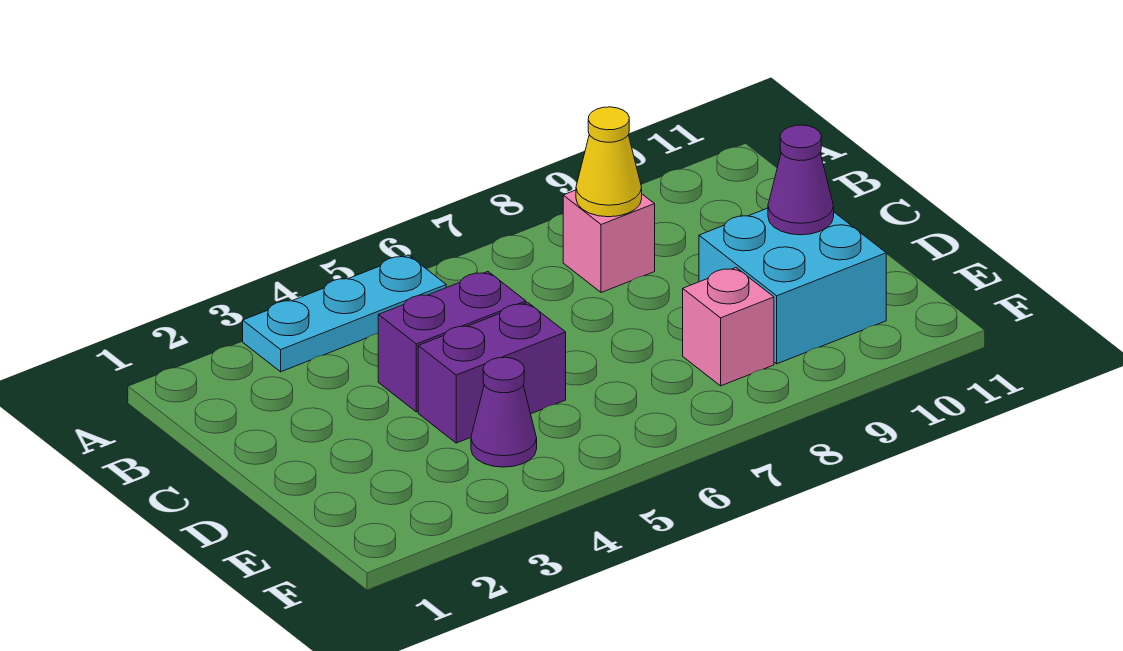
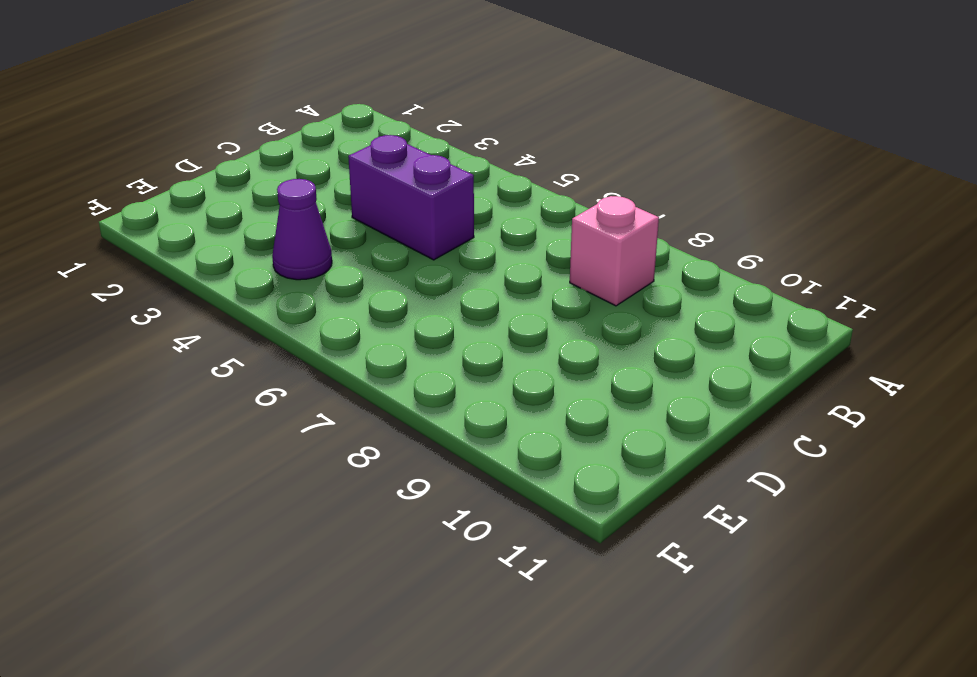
none -> cyan plate A3:A5 level 1
none -> purple brick D4:D5 level 1

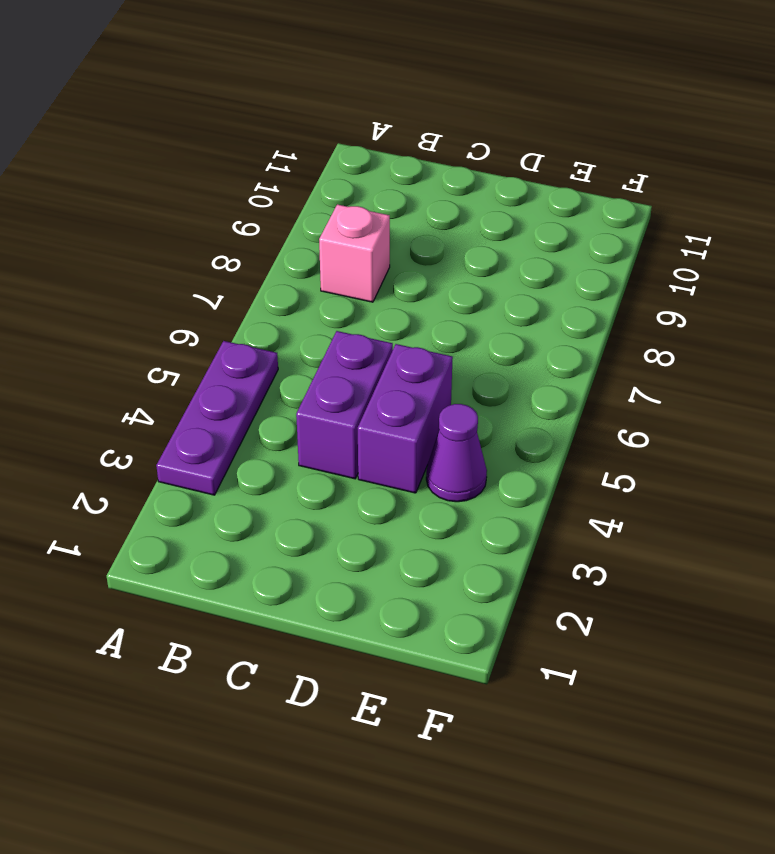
purple plate A3:A5 level 1 -> cyan plate A3:A5 level 1
none -> cyan brick D9:E10 level 1
none -> pink brick E8 level 1

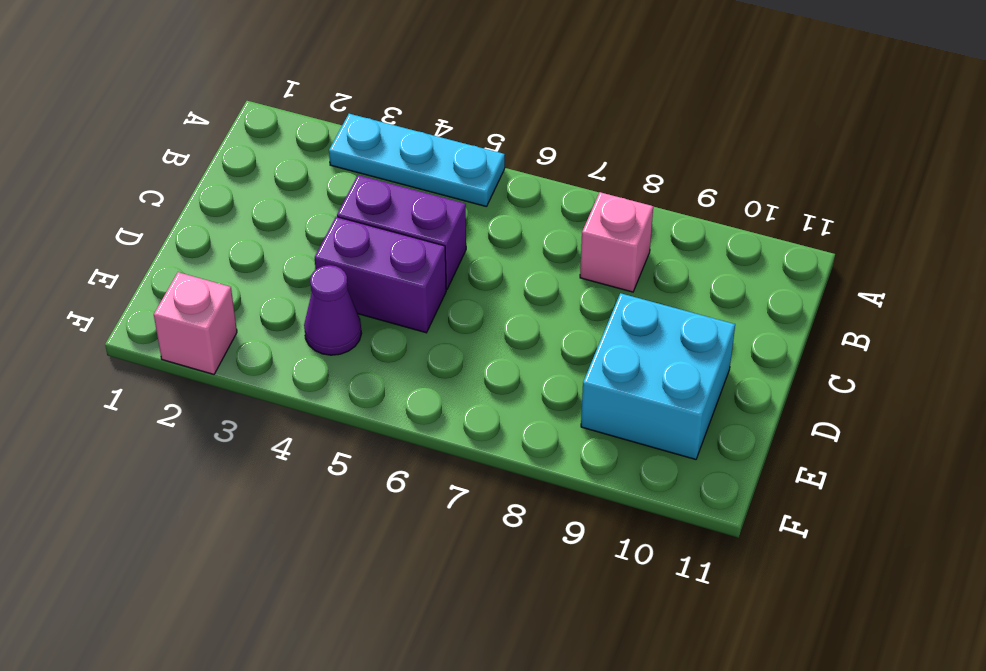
pink brick F2 level 1 -> pink brick E8 level 1
none -> yellow cone B8 level 2
none -> purple cone D10 level 2

